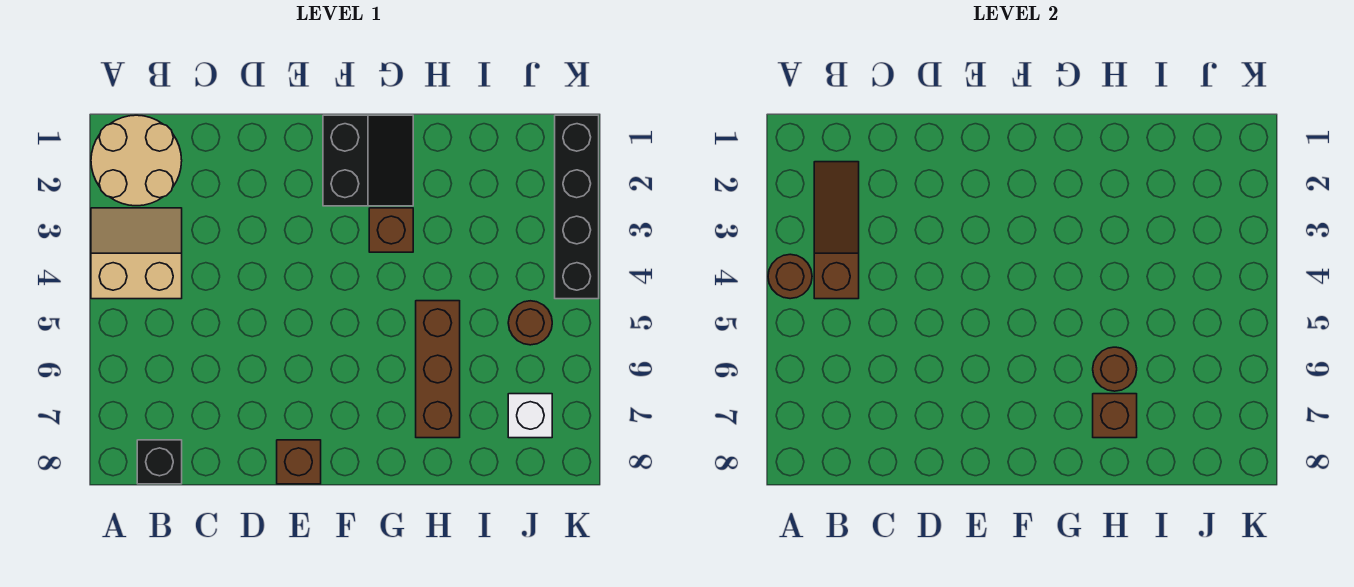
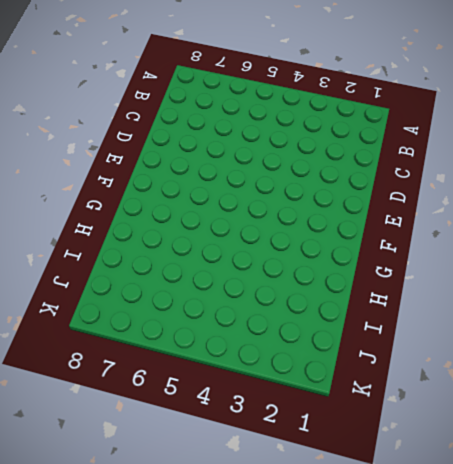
none -> tan round brick A1:B2 level 1
none -> tan slope A3:B4 level 1 top 4
none -> black brick B8 level 1

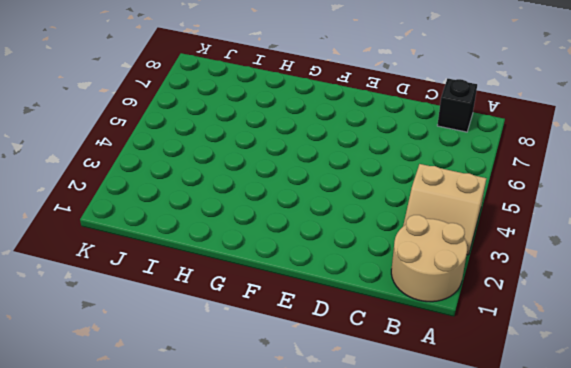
none -> brown brick E8 level 1
none -> black slope F1:G2 level 1 top F
none -> brown brick G3 level 1

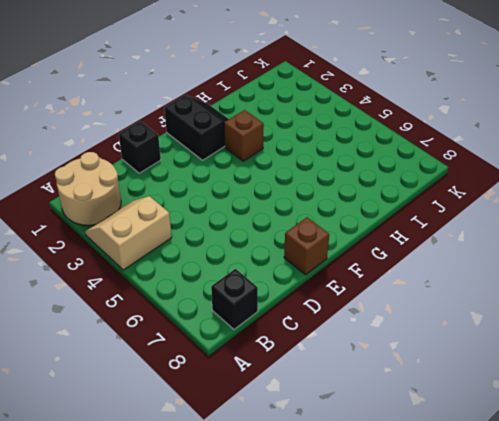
black brick D1 level 1 -> none
none -> brown brick H5:H7 level 1
none -> brown round brick J5 level 1
none -> white brick J7 level 1

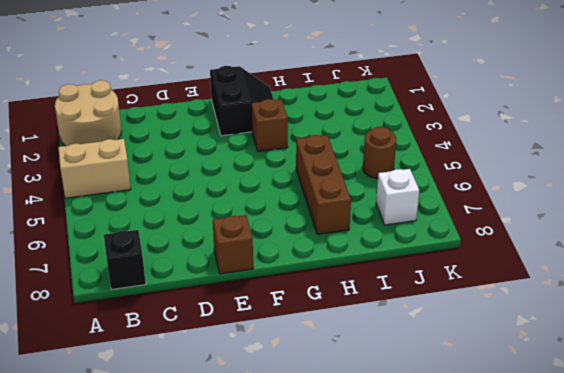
none -> black brick K1:K4 level 1
none -> brown round brick A4 level 2
none -> brown slope B2:B4 level 2 top 4

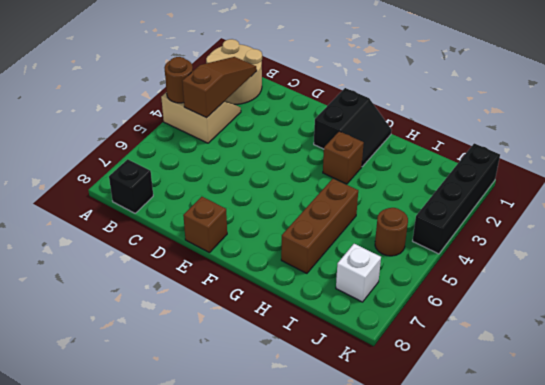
none -> brown round brick H6 level 2
none -> brown brick H7 level 2

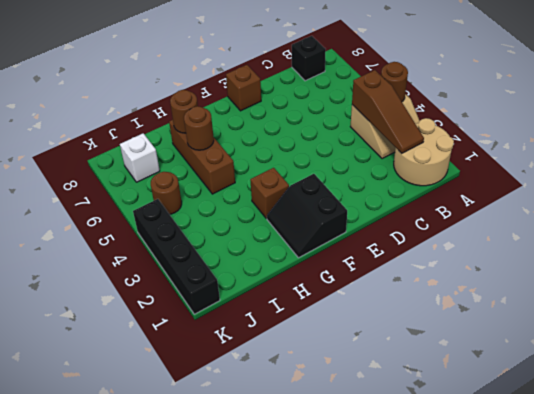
brown round brick H7 level 2 -> brown brick H7 level 2

